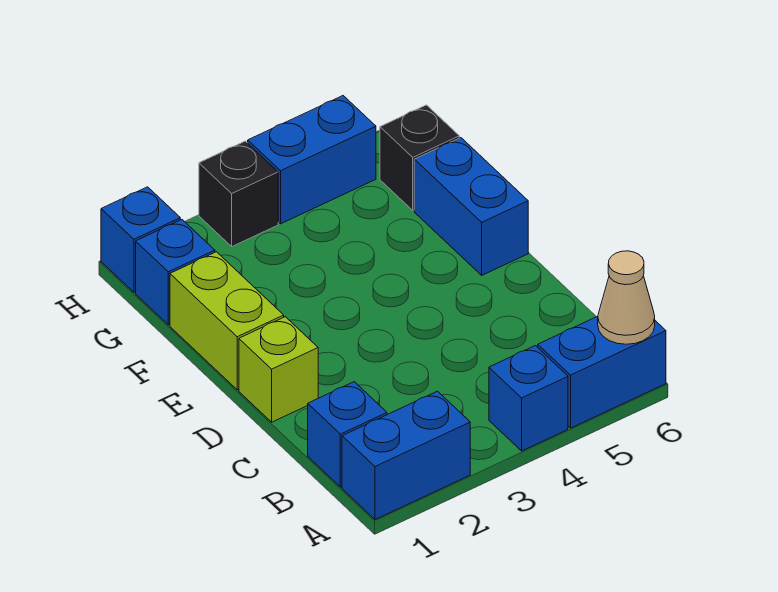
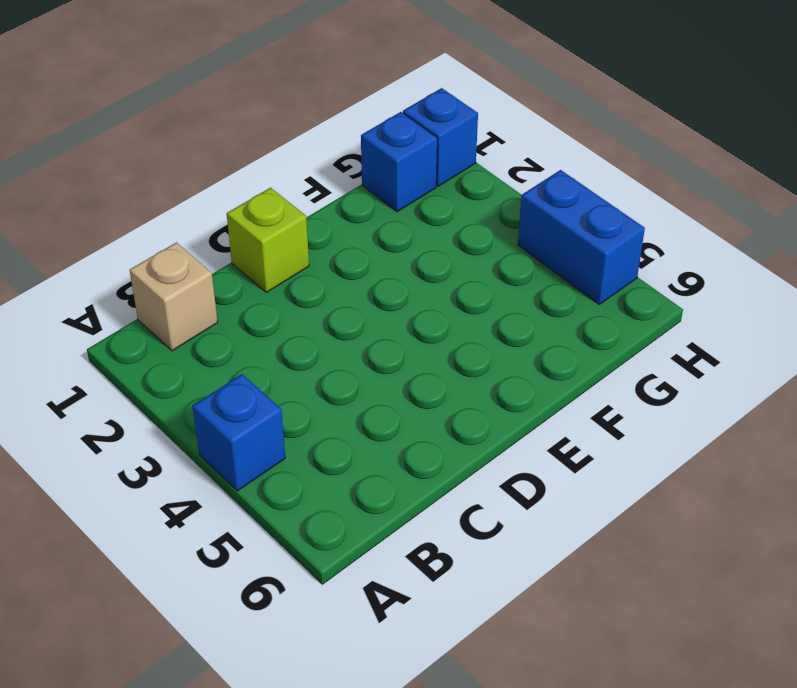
tan brick B1 level 1 -> blue brick B1 level 1
none -> blue brick A1:A2 level 1
none -> blue brick A5:A6 level 1
none -> lime brick E1:F1 level 1

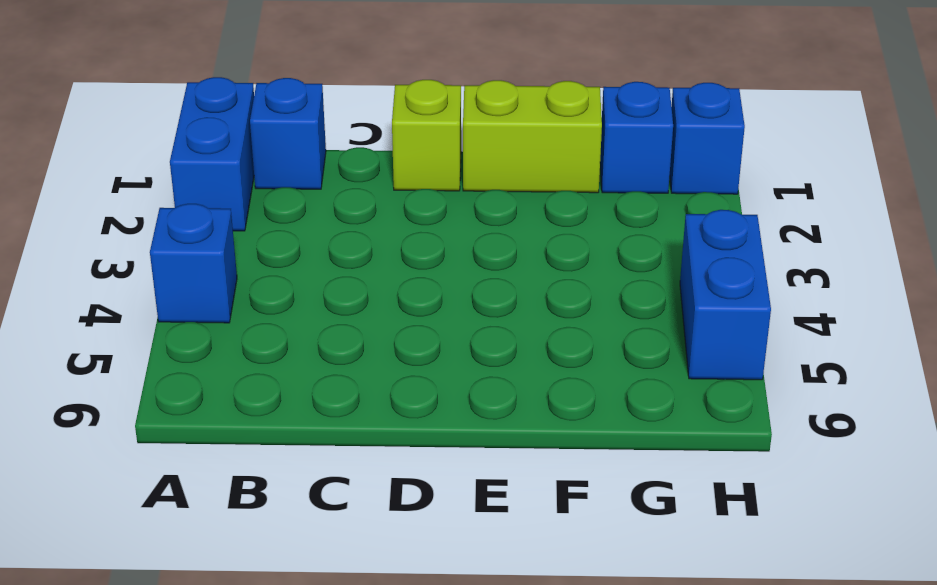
none -> blue brick A5:A6 level 1
none -> blue brick E6:F6 level 1
none -> black brick G6 level 1

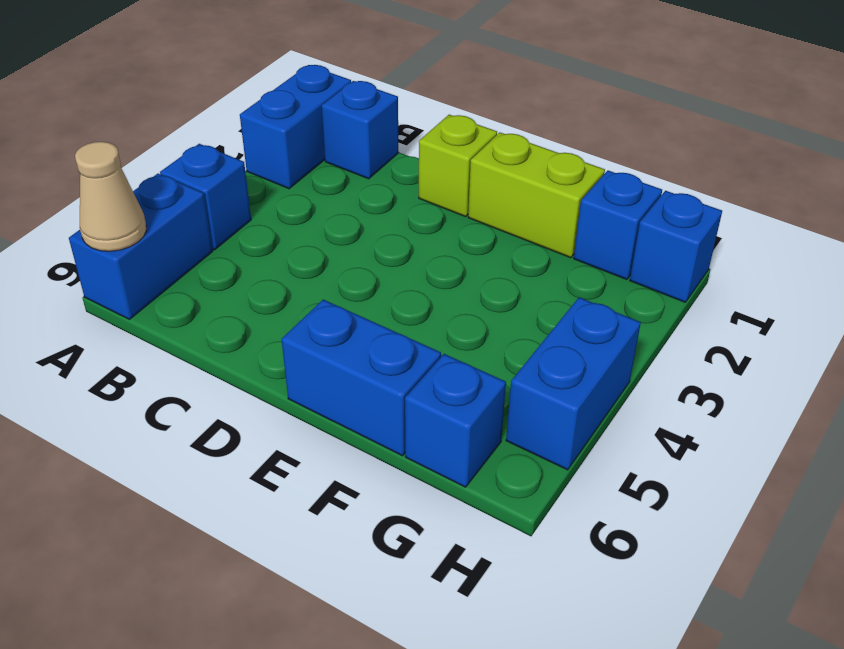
blue brick G6 level 1 -> black brick G6 level 1
none -> black brick H3 level 1

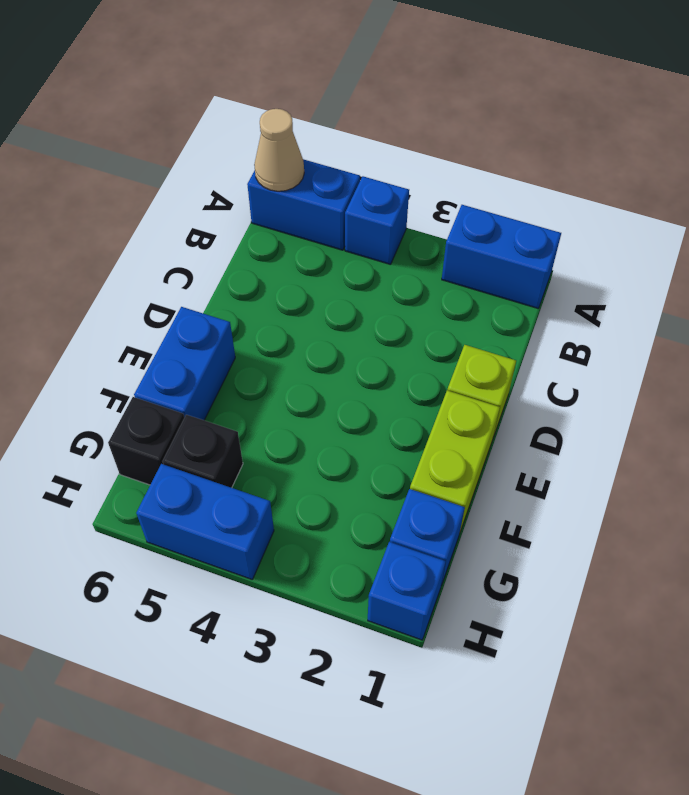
black brick G5 level 1 -> black brick H3 level 1
none -> blue brick B1 level 1

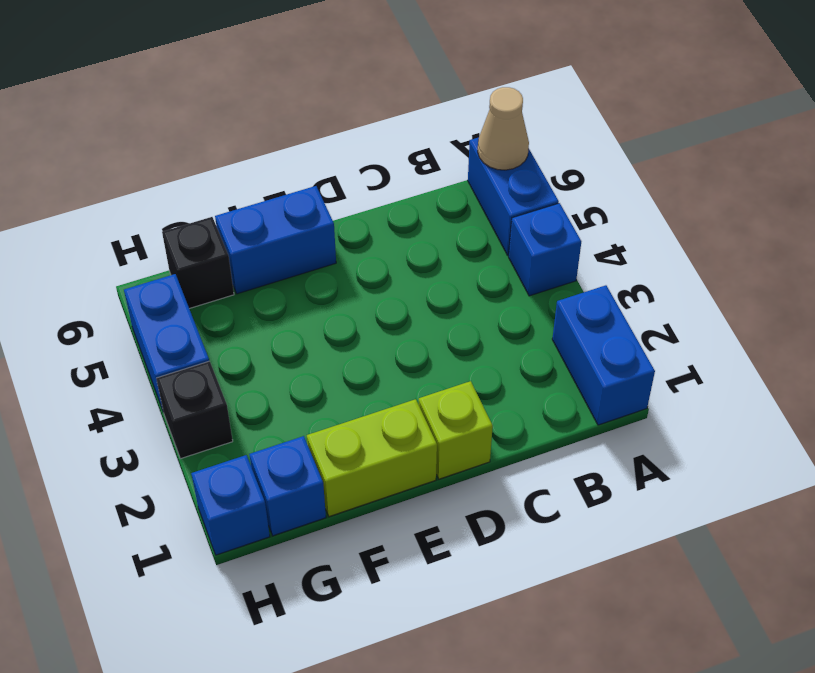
none -> blue brick B1 level 1

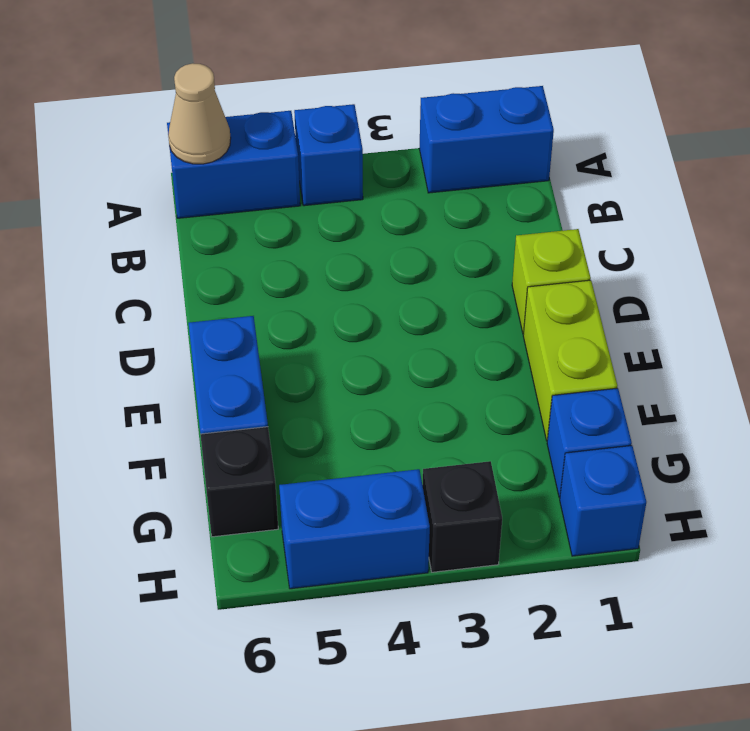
none -> blue brick B1 level 1

